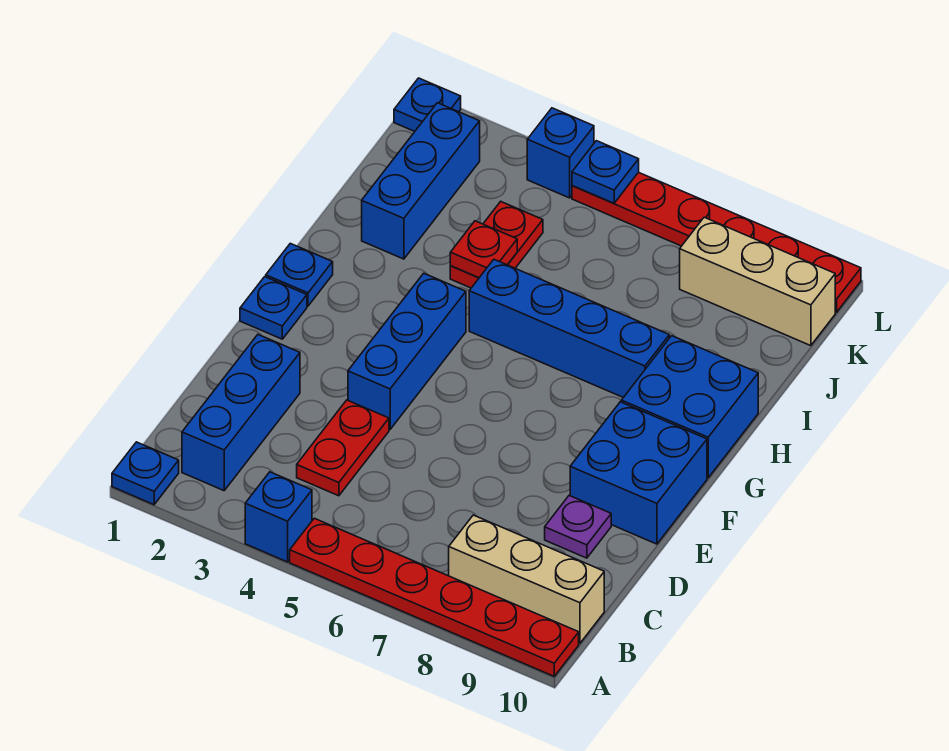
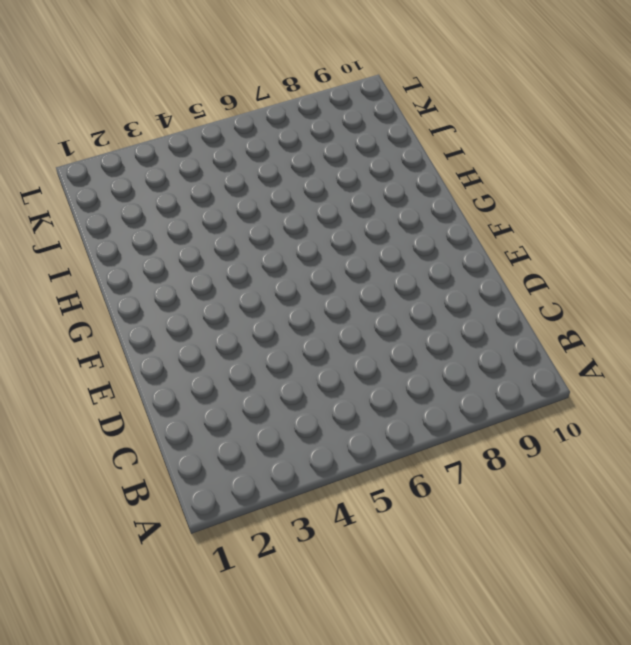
none -> blue plate A1 level 1
none -> blue brick A4 level 1
none -> red plate A5:A10 level 1

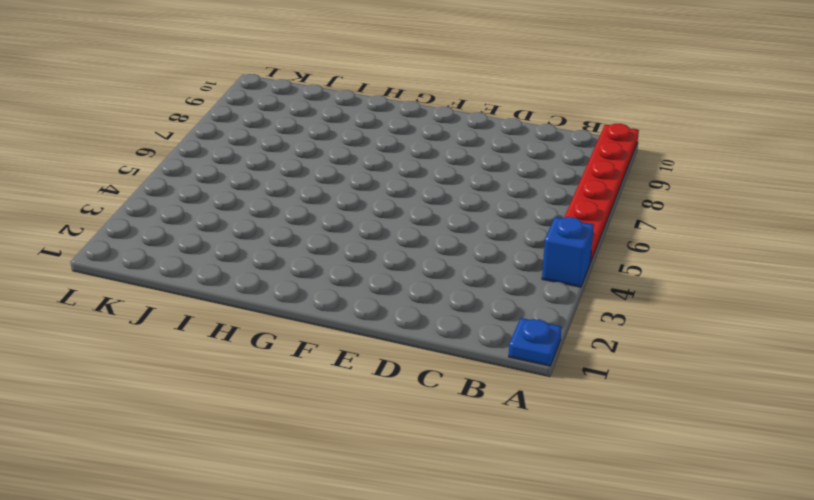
none -> blue brick B2:D2 level 1
none -> tan brick B8:B10 level 1
none -> red plate C4:D4 level 1

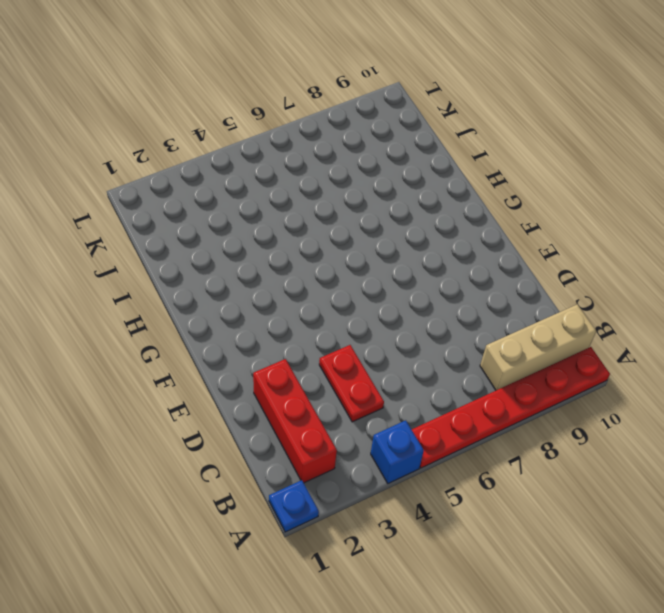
red brick B2:D2 level 1 -> blue brick B2:D2 level 1
none -> purple plate D9 level 1
none -> blue brick E4:G4 level 1
none -> blue brick E9:F10 level 1

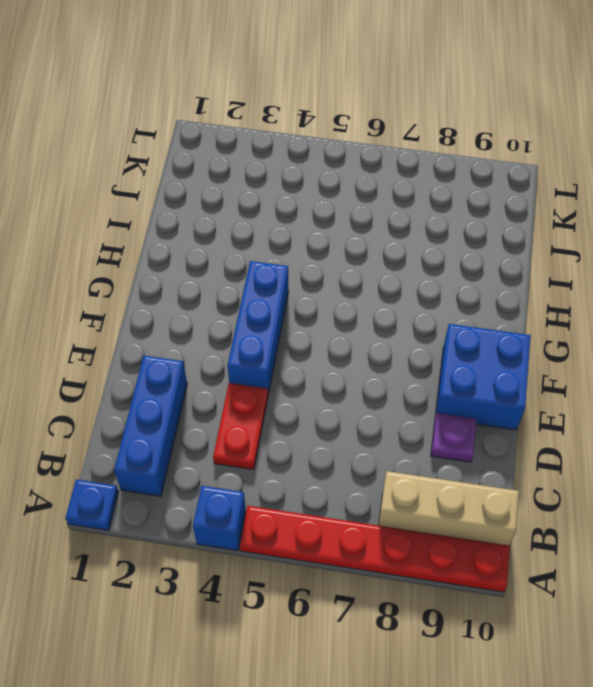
none -> blue plate F1 level 1
none -> blue plate G1 level 1
none -> blue brick G9:H10 level 1

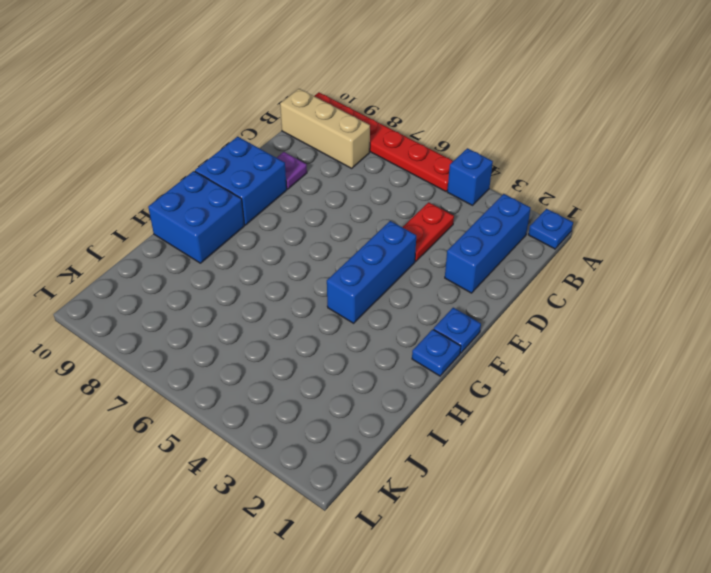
none -> blue brick H5:H8 level 1
none -> blue brick I2:K2 level 1
none -> red plate I4:J4 level 1

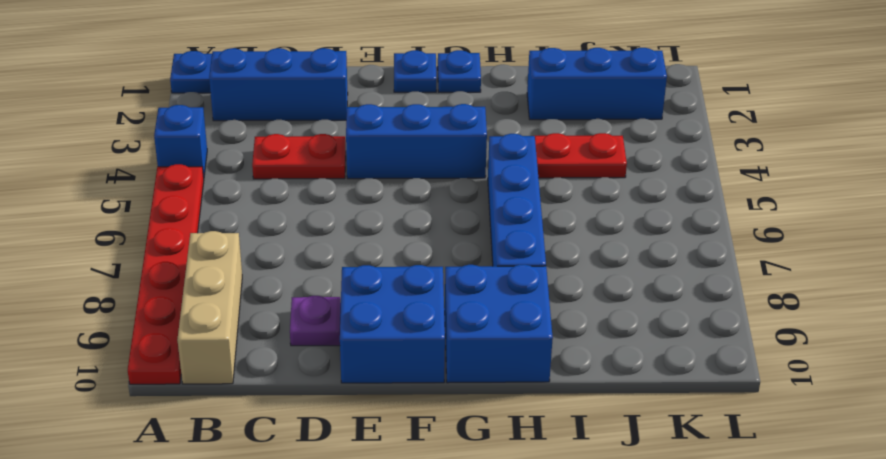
none -> tan brick K8:K10 level 1
none -> blue plate L1 level 1
none -> blue brick L4 level 1

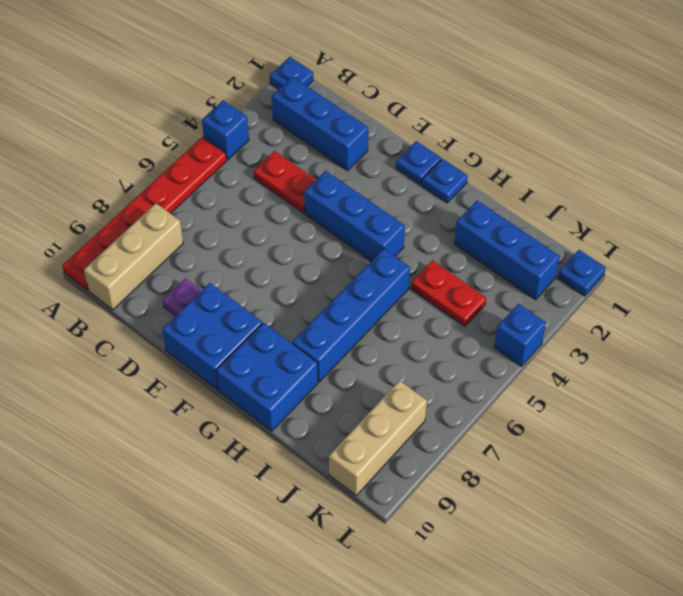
none -> red plate L5:L10 level 1
none -> red plate I4 level 2
none -> blue plate L5 level 2

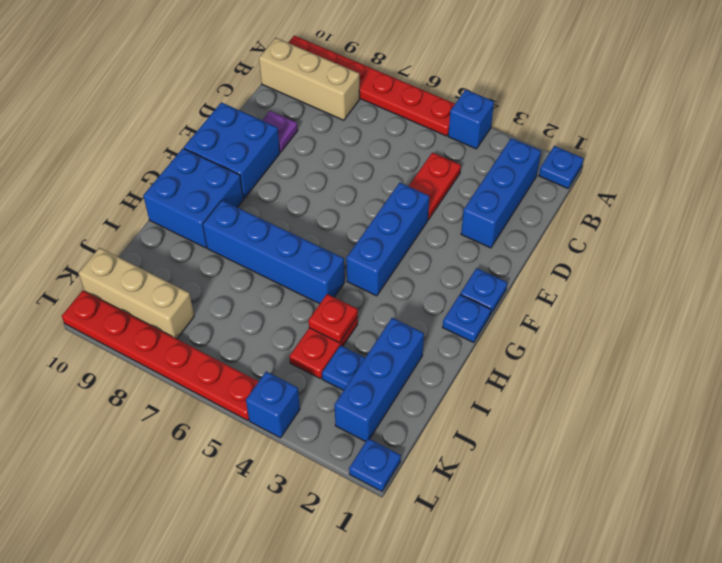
blue plate J3 level 1 -> blue plate L5 level 2

